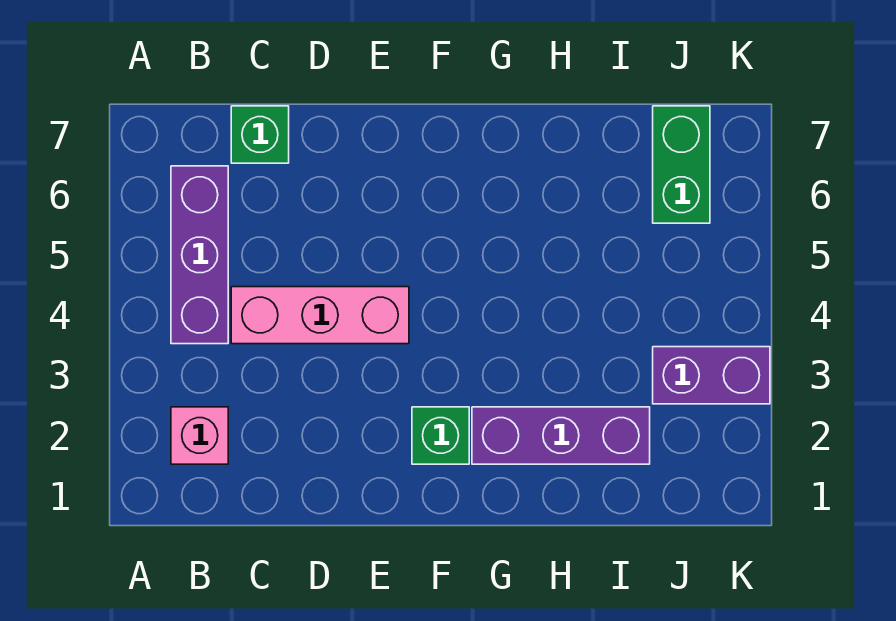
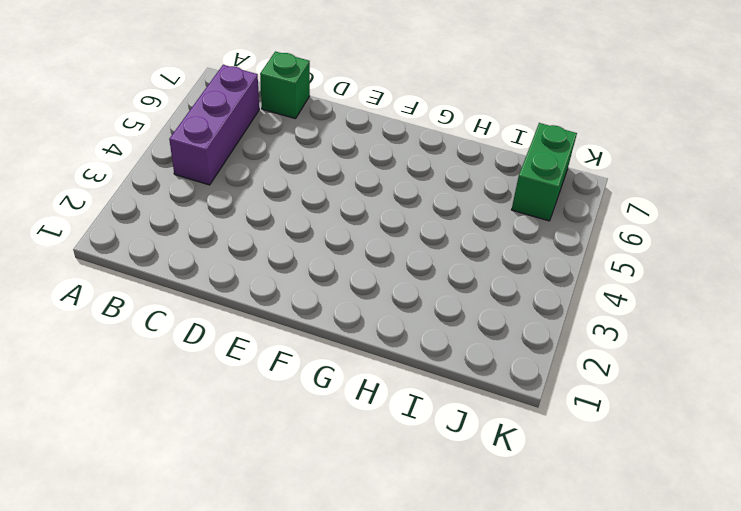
none -> pink brick B2 level 1
none -> pink brick C4:E4 level 1

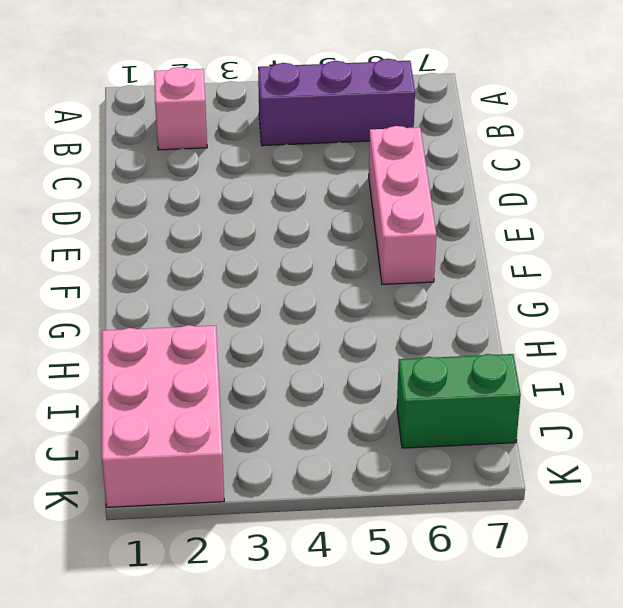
pink brick D6:F6 level 1 -> pink brick C4:E4 level 1
pink brick I1:K2 level 1 -> purple brick G2:I2 level 1
none -> green brick C7 level 1
none -> green brick F2 level 1

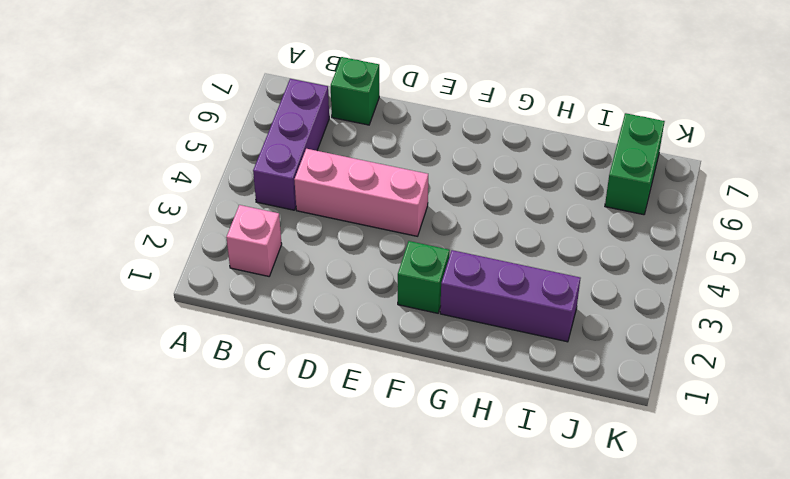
none -> purple brick J3:K3 level 1

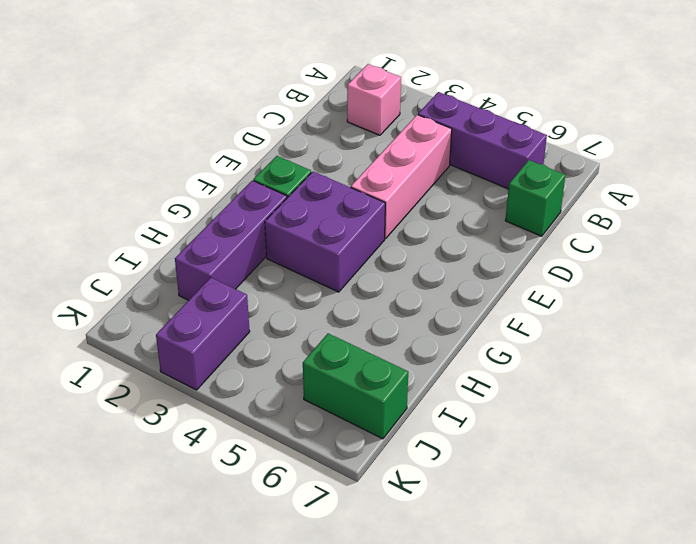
purple brick F3:G4 level 1 -> none

